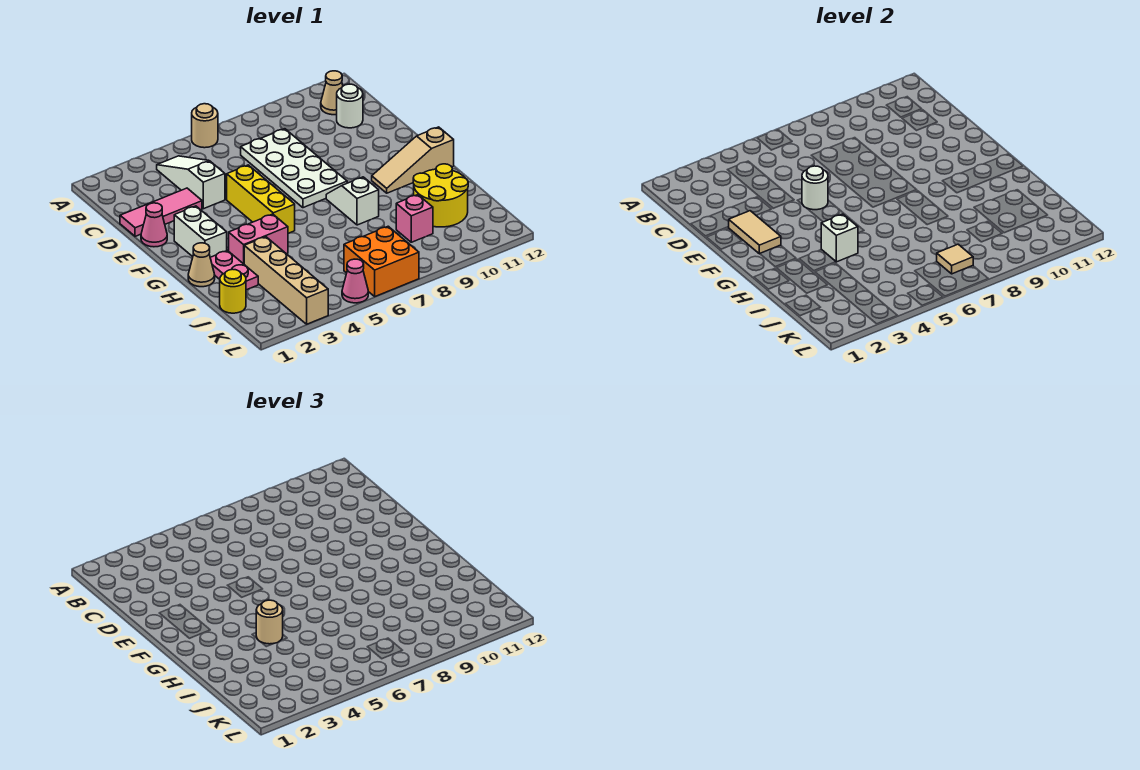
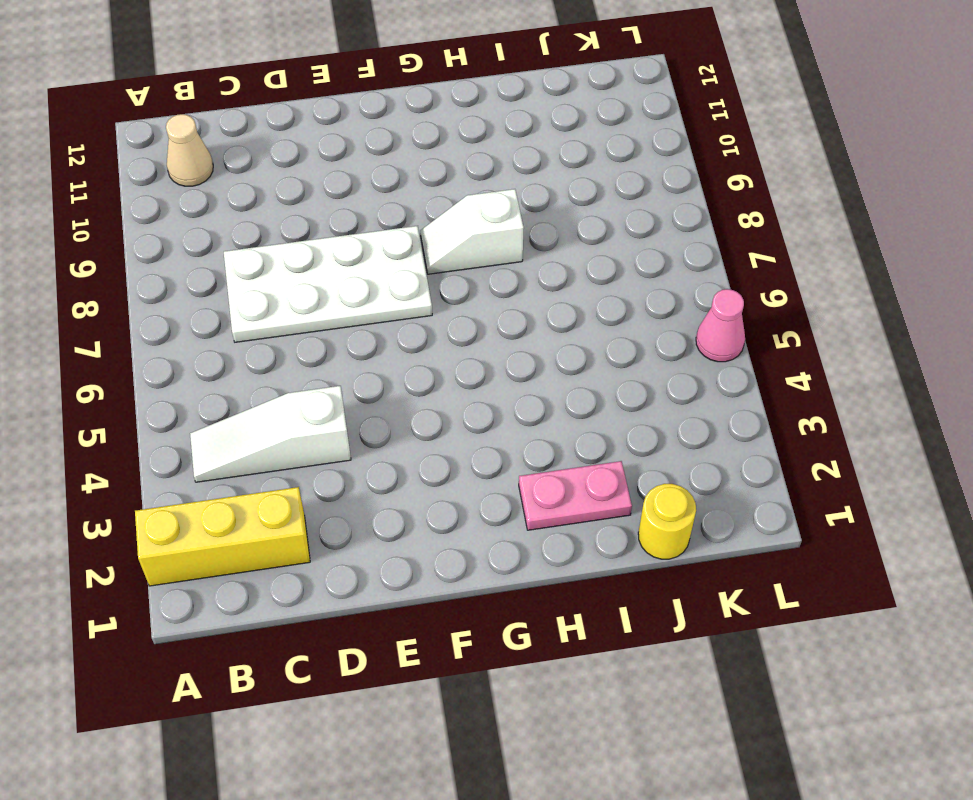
yellow brick A2:C2 level 1 -> yellow brick E5:G5 level 1
none -> tan round brick A6 level 1
none -> white round brick C11 level 1
none -> pink tile D1:D3 level 1

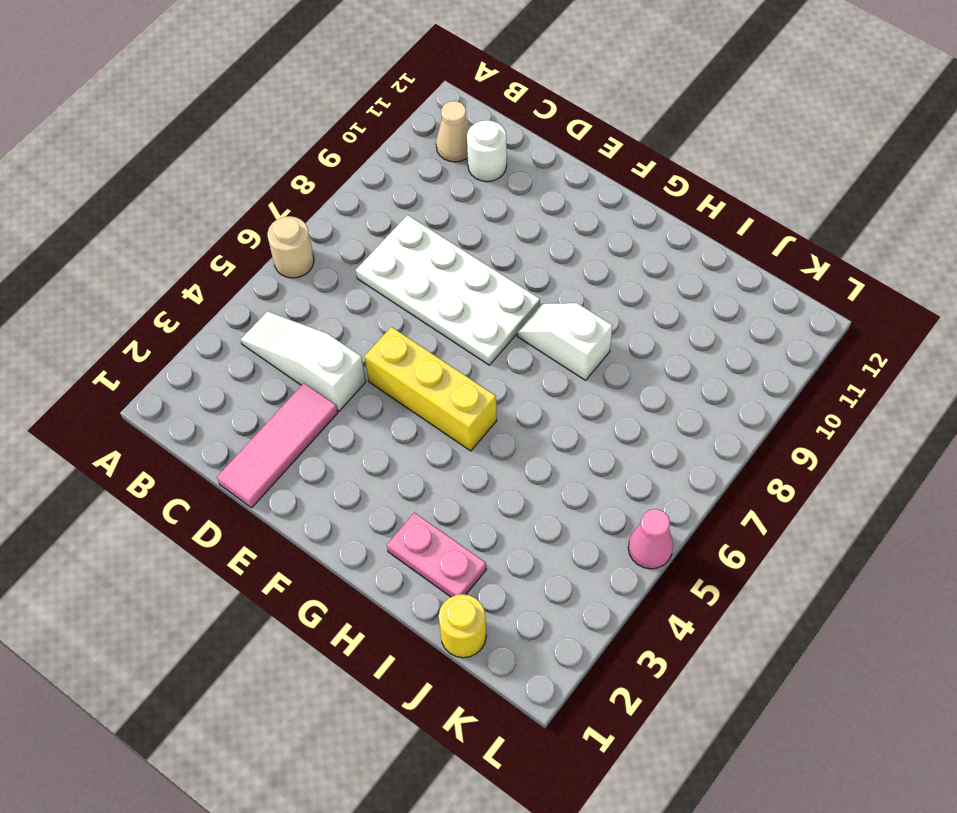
none -> pink cone E1 level 1
none -> white brick F2:G2 level 1
none -> tan slope G10:G12 level 1 top 12

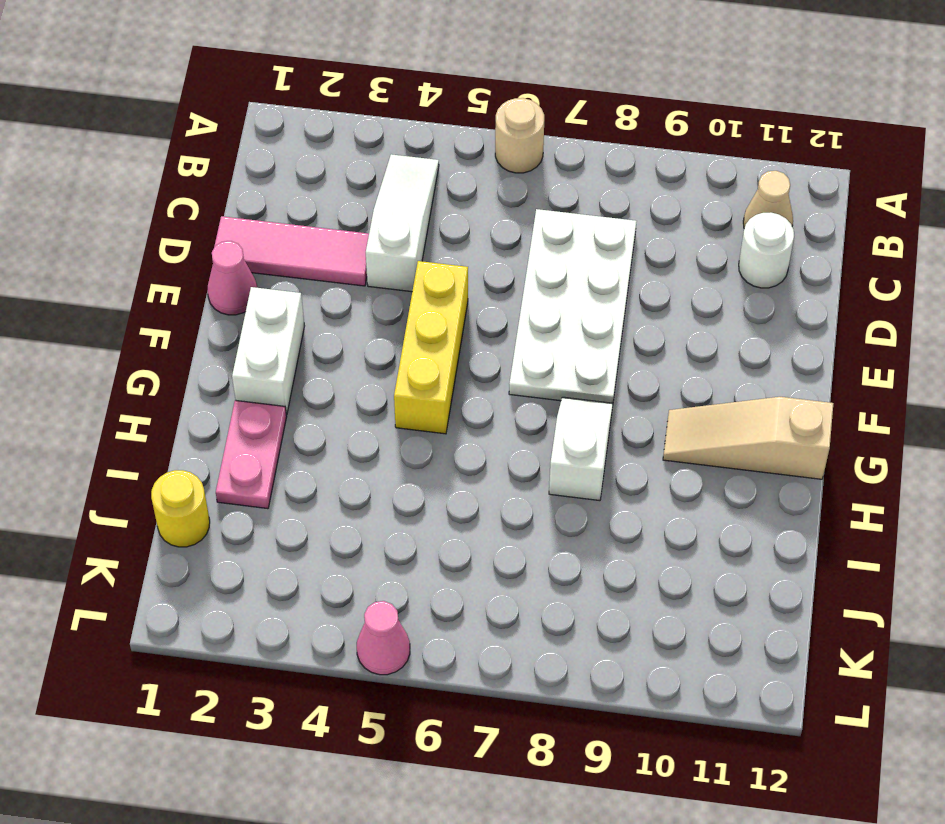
none -> tan cone H1 level 1
none -> pink brick H3:H4 level 1
none -> tan brick I3:L3 level 1

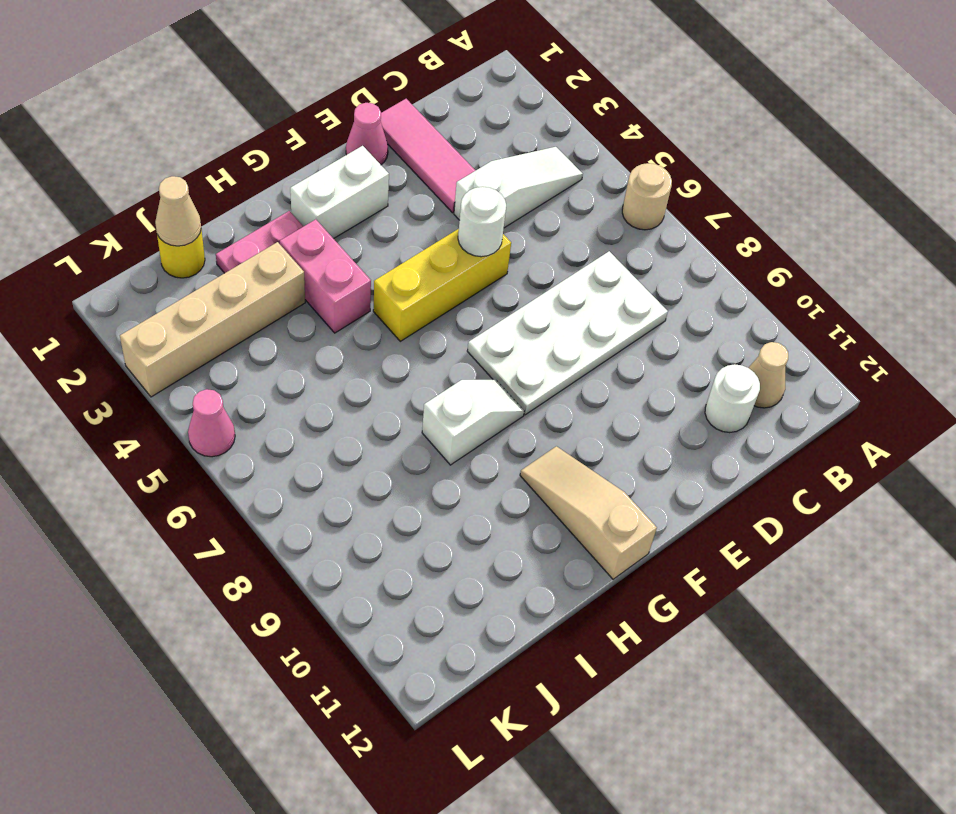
tan cone J1 level 2 -> tan cone H1 level 1
none -> yellow round brick I10:J11 level 1
none -> pink brick J9 level 1
none -> orange brick K6:L7 level 1

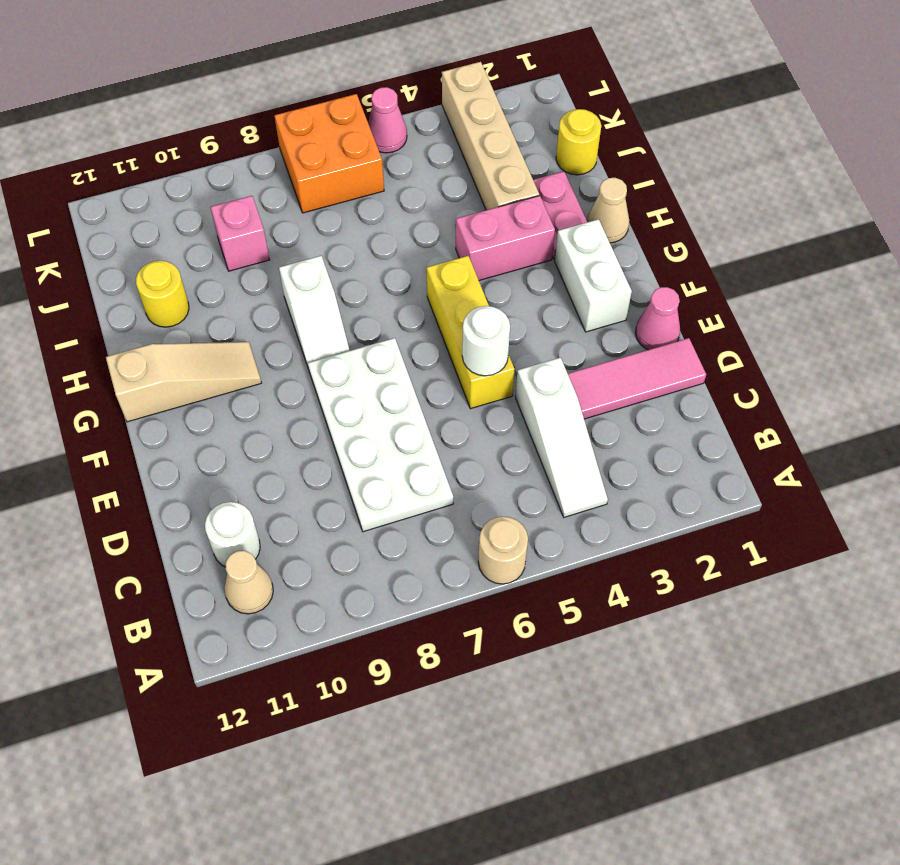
yellow round brick I11 level 1 -> yellow round brick I10:J11 level 1
none -> tan tile E2:F2 level 2
none -> white brick H4 level 2
none -> tan tile K7 level 2

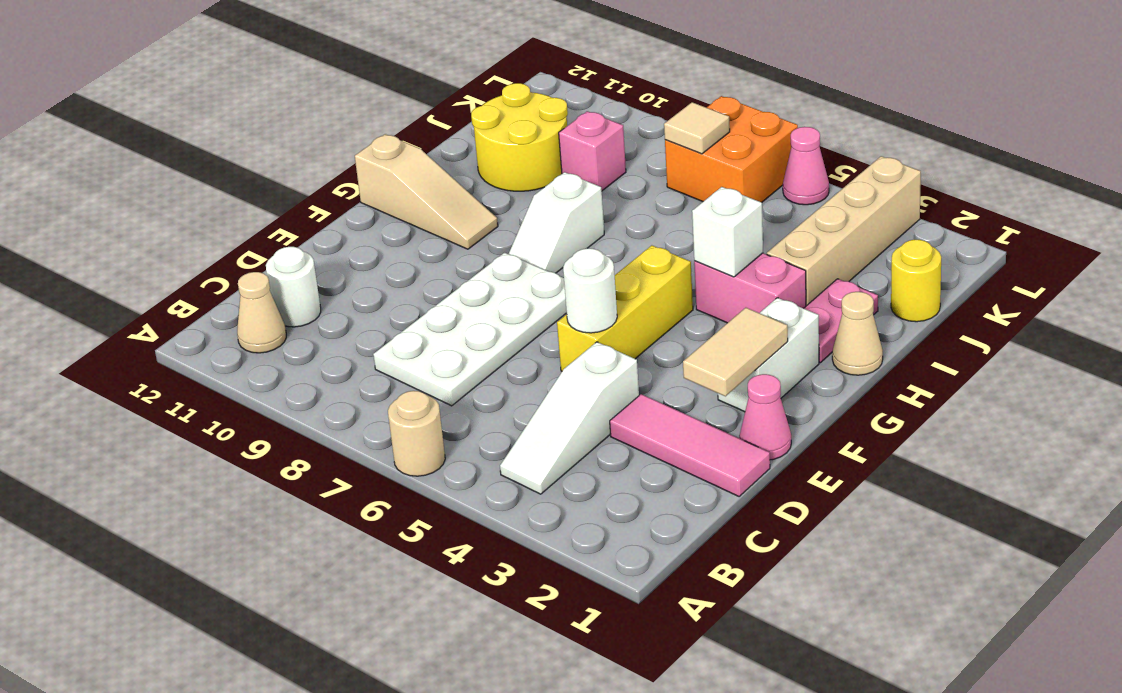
none -> tan round brick H4 level 3

